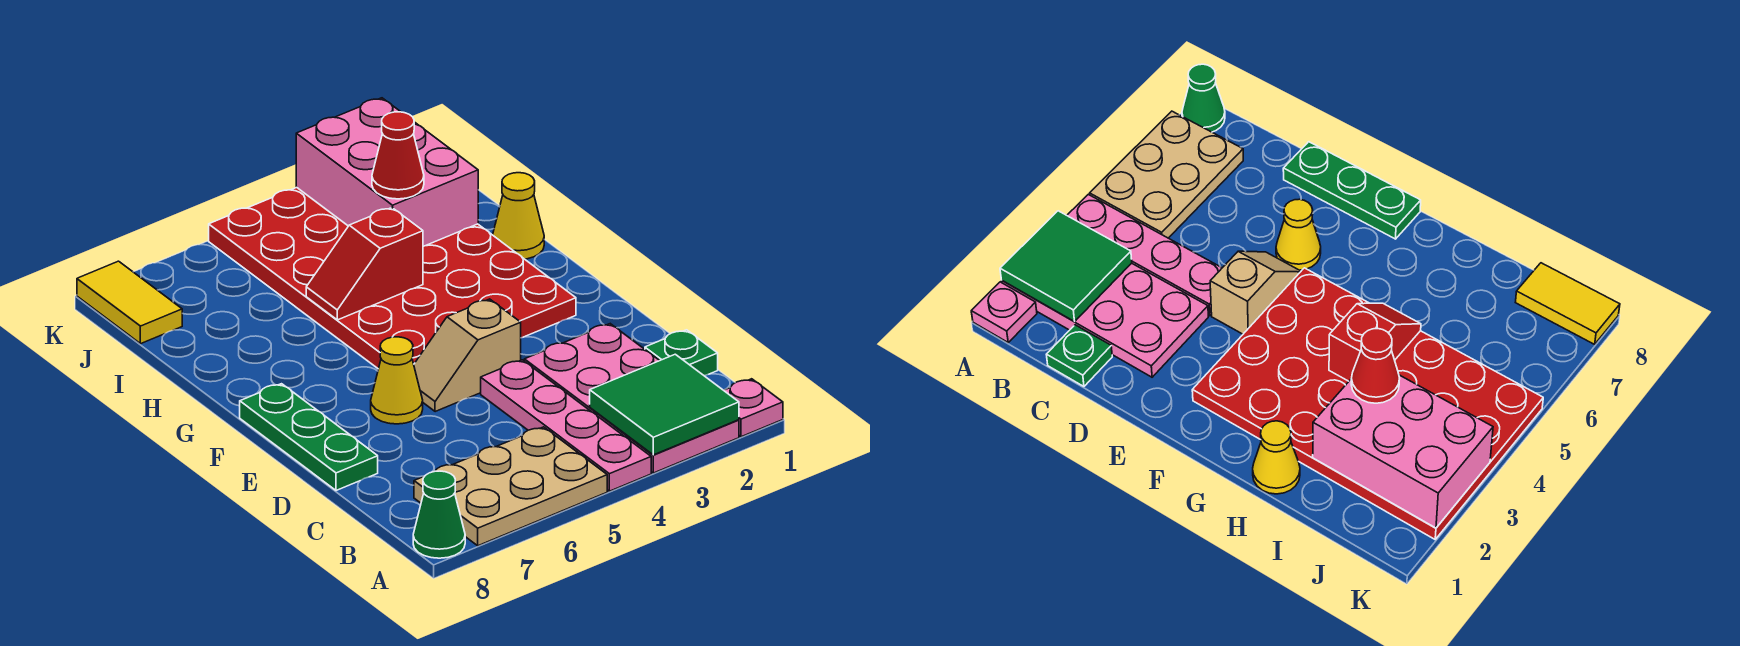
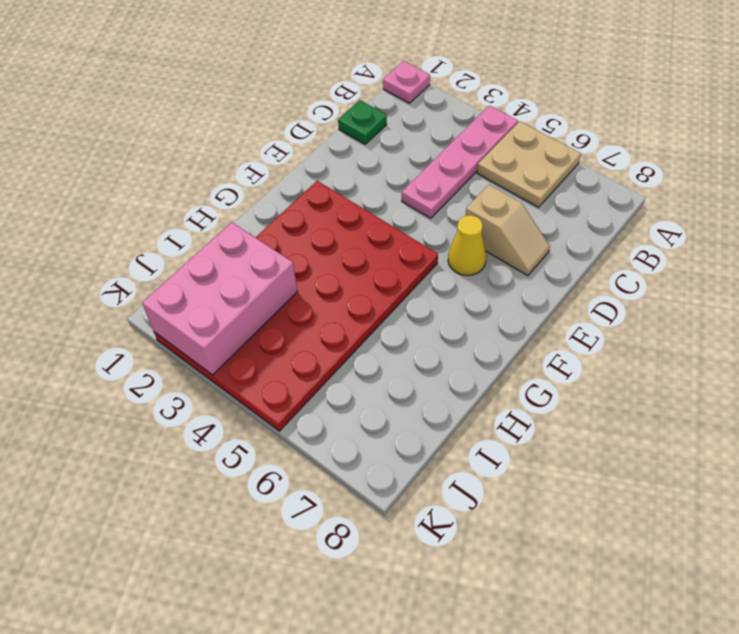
tan plate A5:B6 level 1 -> tan plate A5:B7 level 1
tan slope D6:D7 level 1 top 6 -> tan slope E4:E5 level 1 top 4
none -> pink plate A2:D3 level 1
none -> green cone A8 level 1
none -> green plate D8:F8 level 1

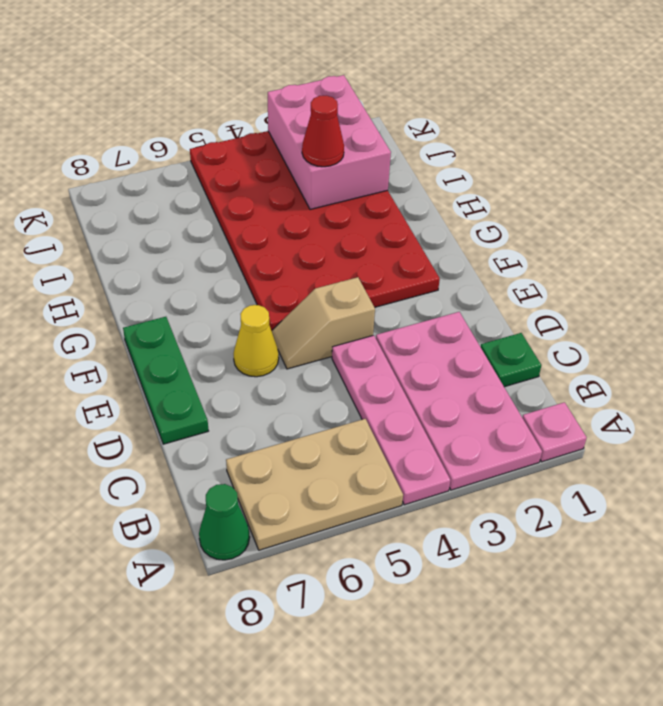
none -> yellow cone H1 level 1
none -> yellow tile J8:K8 level 1
none -> green tile A2:B3 level 2

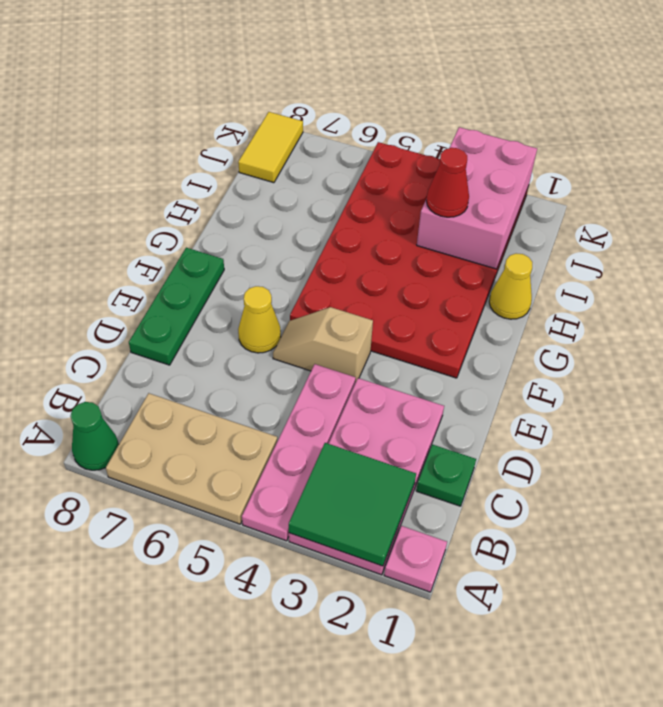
none -> red slope H4:H5 level 2 top 4

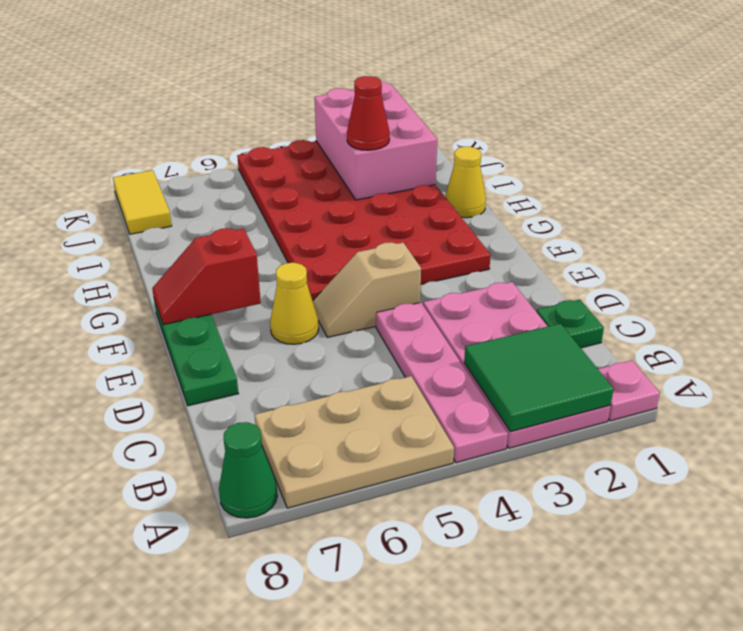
red slope F7:F8 level 2 top 7 -> red slope H4:H5 level 2 top 4

